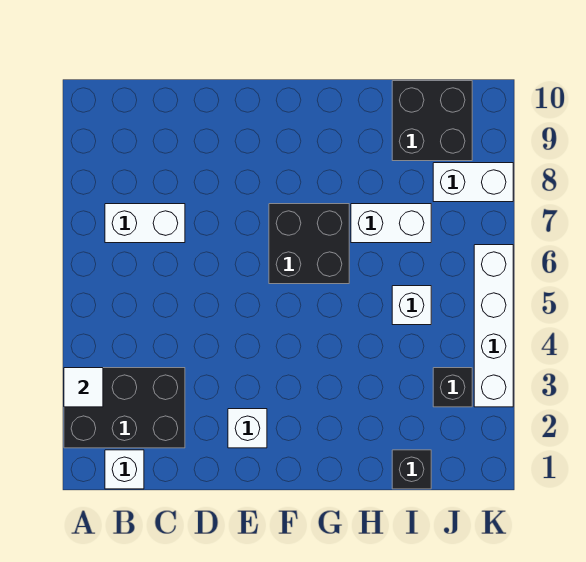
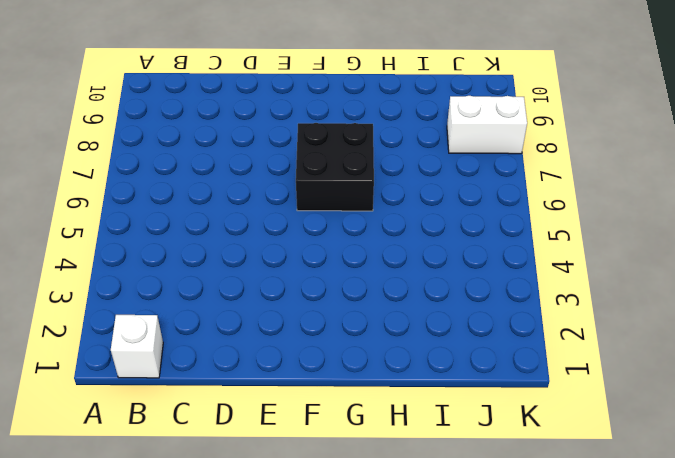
none -> black brick A2:C3 level 1
none -> white brick B7:C7 level 1
none -> white brick E2 level 1

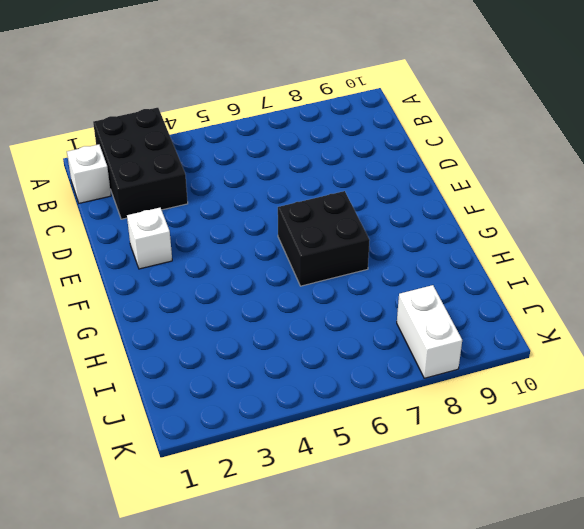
none -> white brick B7:C7 level 1
none -> white brick H7:I7 level 1
none -> black brick I1 level 1

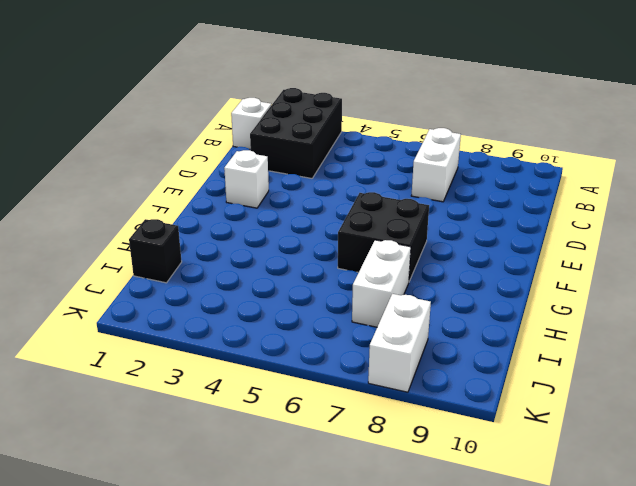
none -> white brick I5 level 1
none -> black brick I9:J10 level 1
none -> black brick J3 level 1

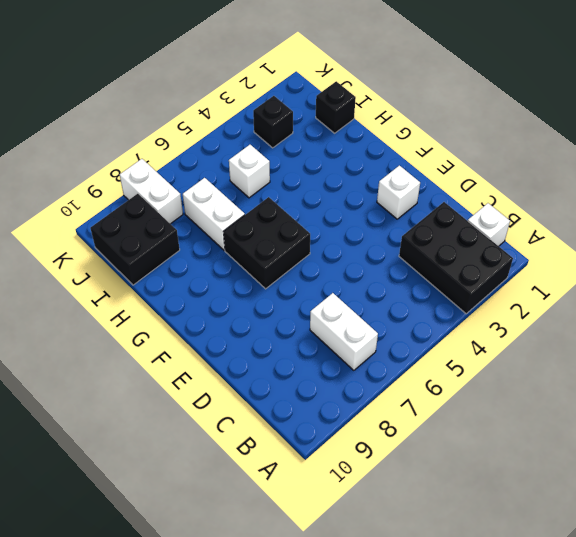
none -> white brick K3:K6 level 1
none -> white tile A3 level 2

